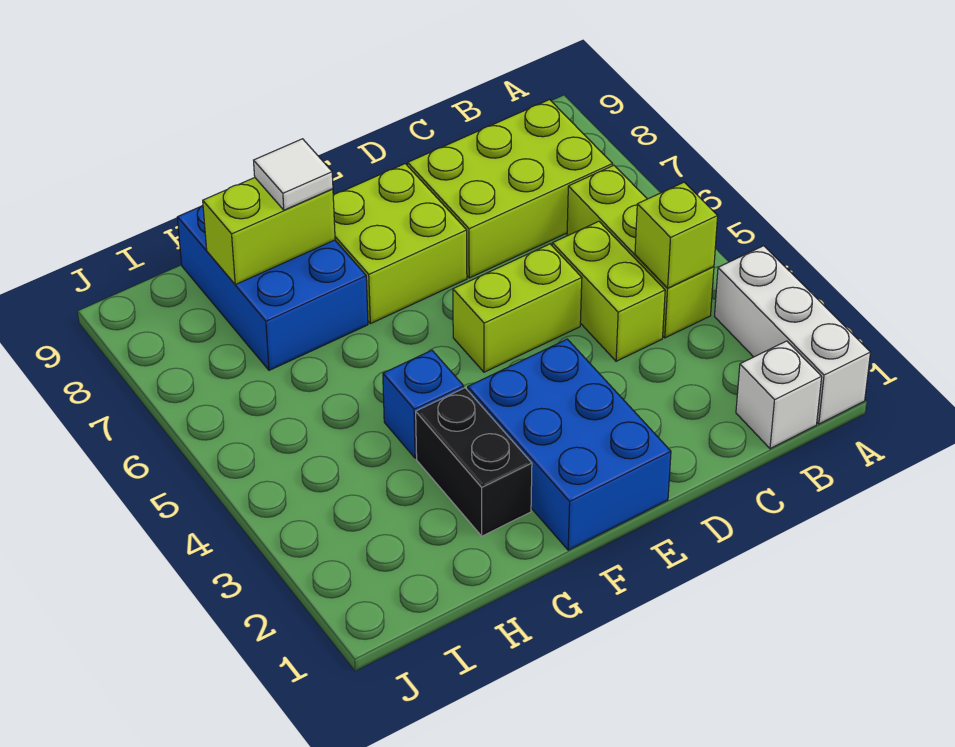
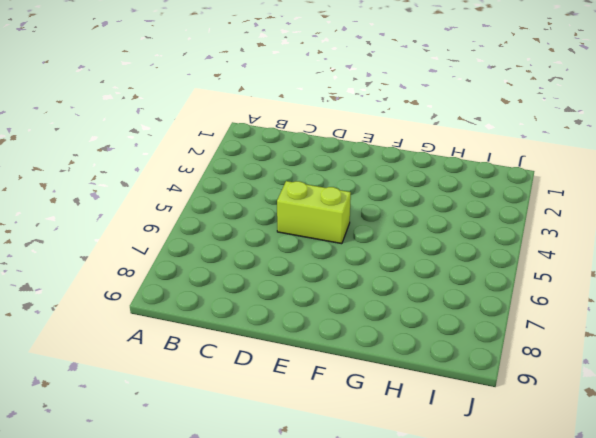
none -> white brick A1:A3 level 1
none -> white brick B1 level 1
none -> lime brick B4:B6 level 1

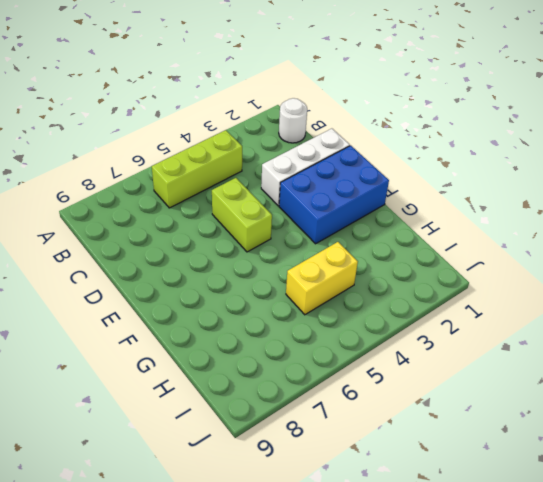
white round brick B1 level 1 -> white brick B1 level 1
white brick D1:D3 level 1 -> white brick A1:A3 level 1
yellow brick H4:H5 level 1 -> none
none -> lime brick B7:D8 level 1
none -> lime brick C4:C5 level 1
none -> lime brick E7:F8 level 1

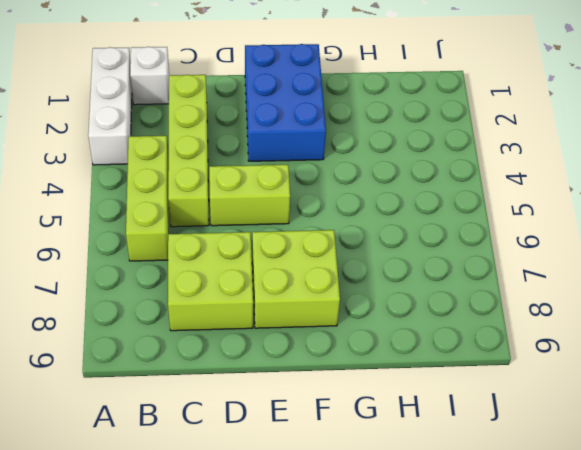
lime brick C2:C5 level 1 -> lime brick C4:C5 level 1
lime brick C7:D8 level 1 -> lime brick B7:D8 level 1
none -> black brick G2:G3 level 1
none -> blue brick G4 level 1
none -> blue brick G7:H9 level 1

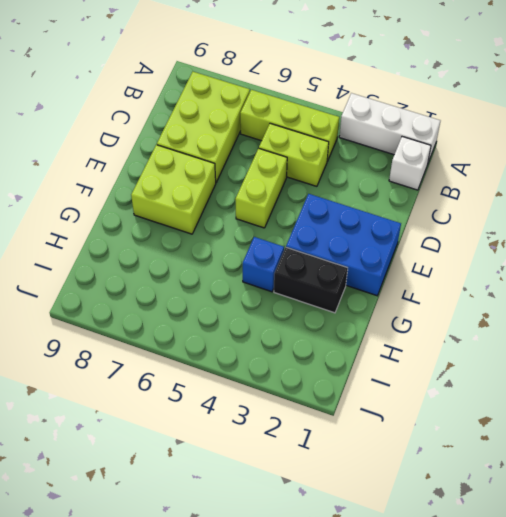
none -> blue brick G7:H9 level 1
none -> lime brick B4 level 2
none -> lime brick G8:H8 level 2

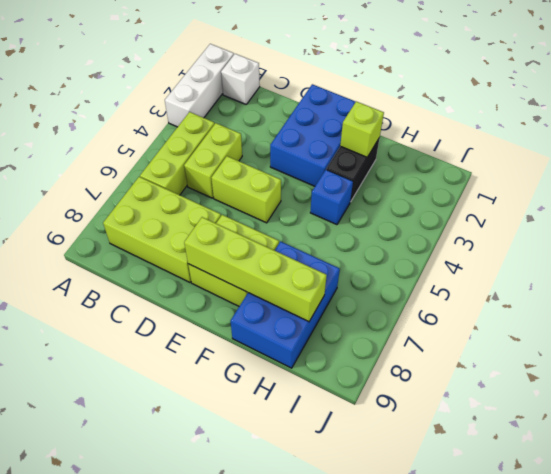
lime brick E8:H8 level 2 -> lime brick G8:H8 level 2
lime brick G2 level 2 -> lime brick B4 level 2
none -> white tile G8 level 3

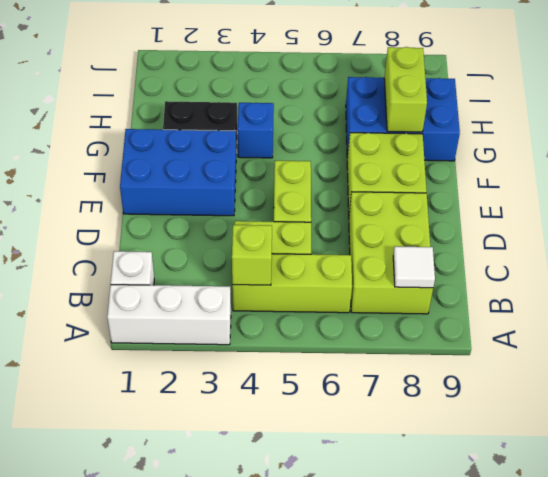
white tile B8 level 2 -> white tile G8 level 3

